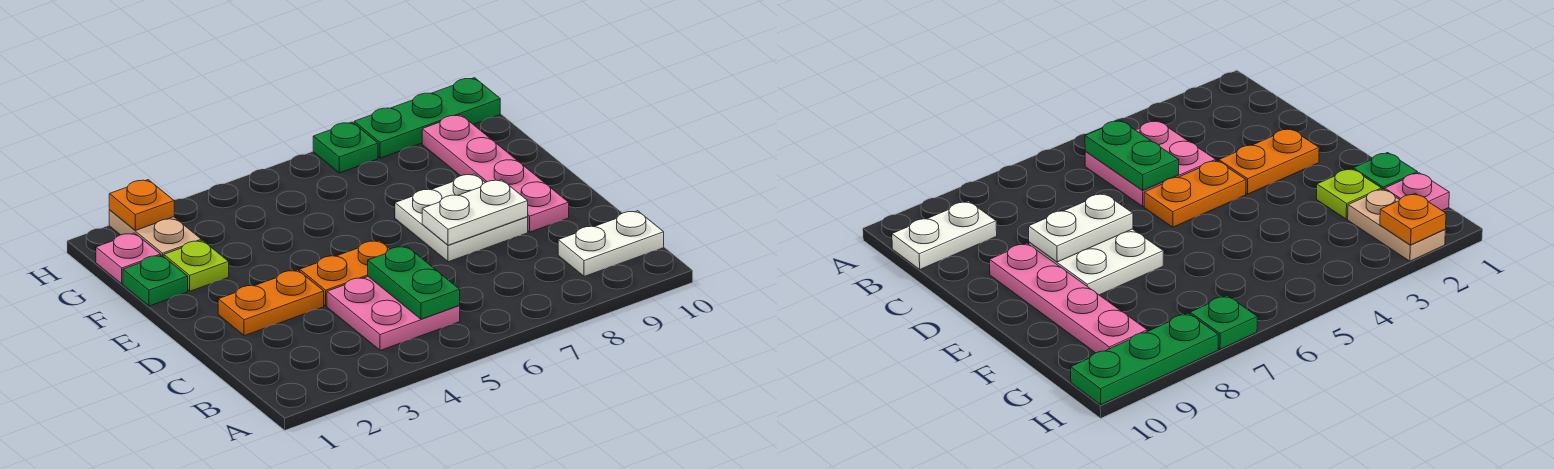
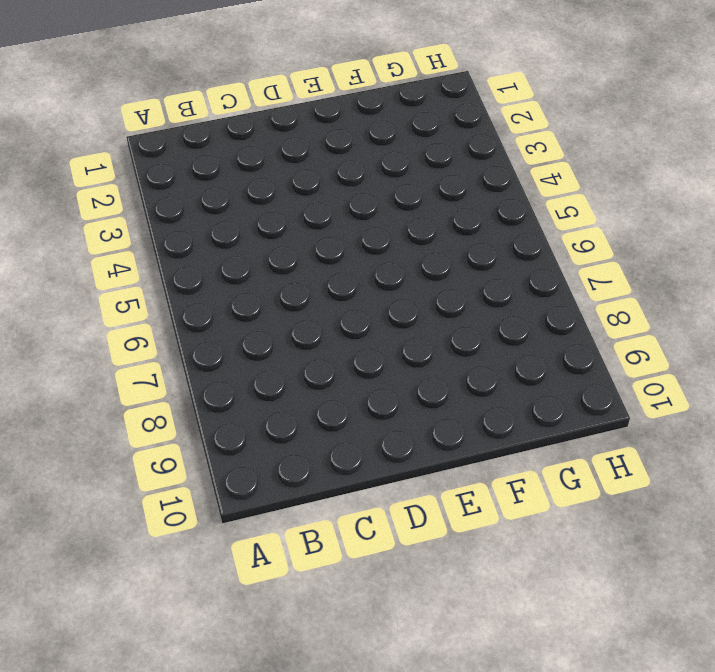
none -> pink plate B4:C5 level 1
none -> white plate B9:B10 level 1
none -> orange plate D2:D3 level 1

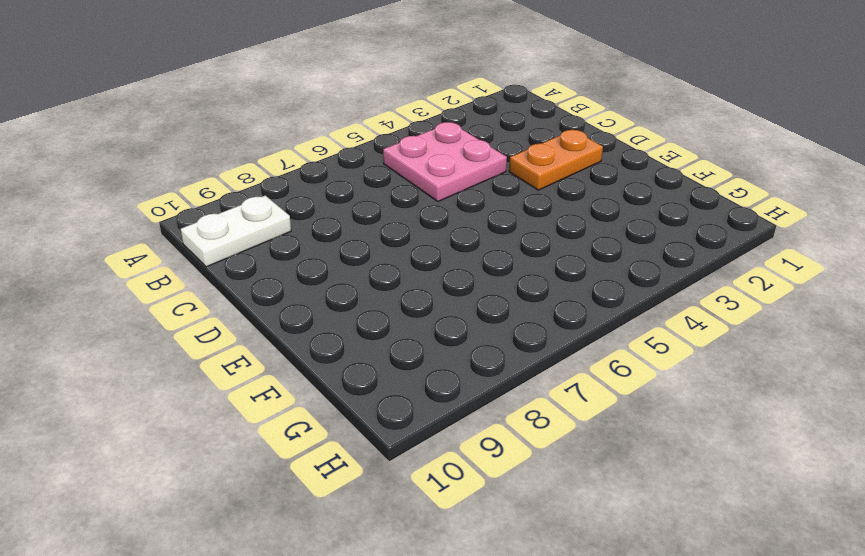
none -> orange plate D4:D5 level 1
none -> white plate D7:E8 level 1
none -> pink plate D9:G9 level 1

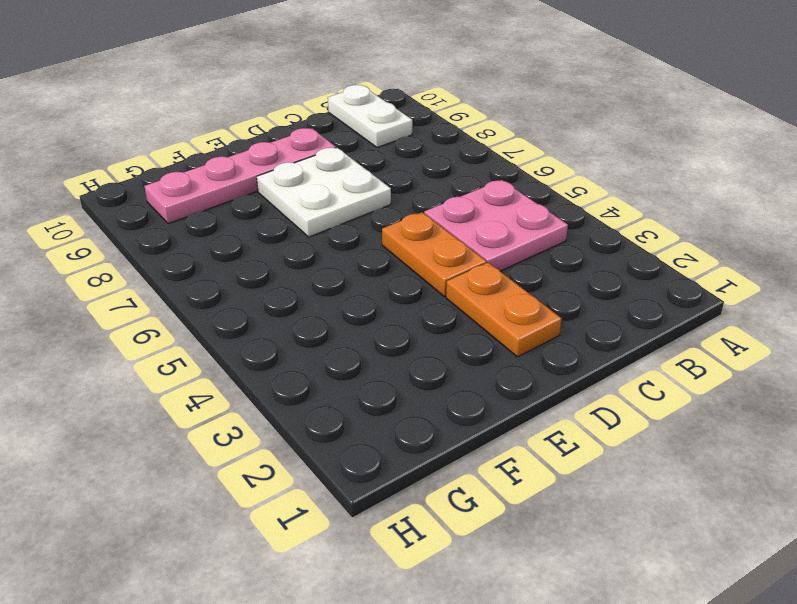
none -> green plate F1 level 1
none -> lime plate F2 level 1
none -> pink plate G1 level 1

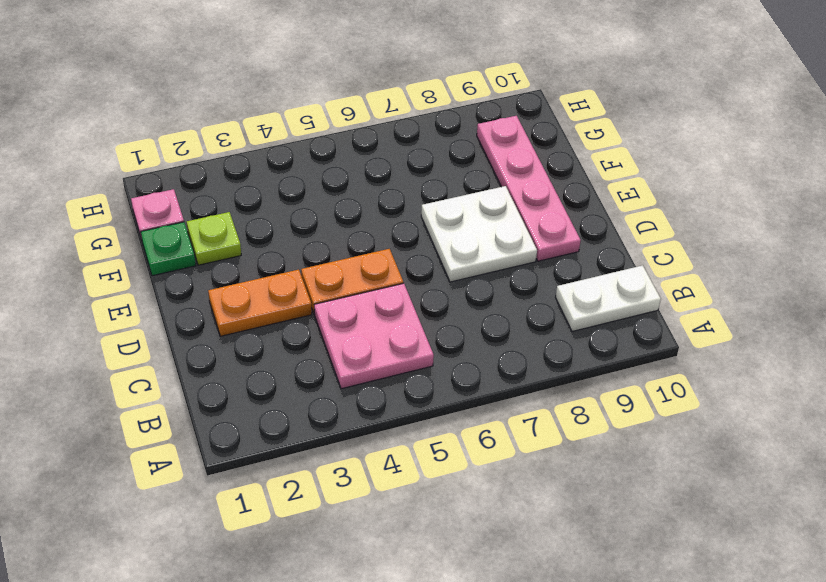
none -> tan plate G2:H2 level 1
none -> green plate H7 level 1
none -> green plate H8:H10 level 1

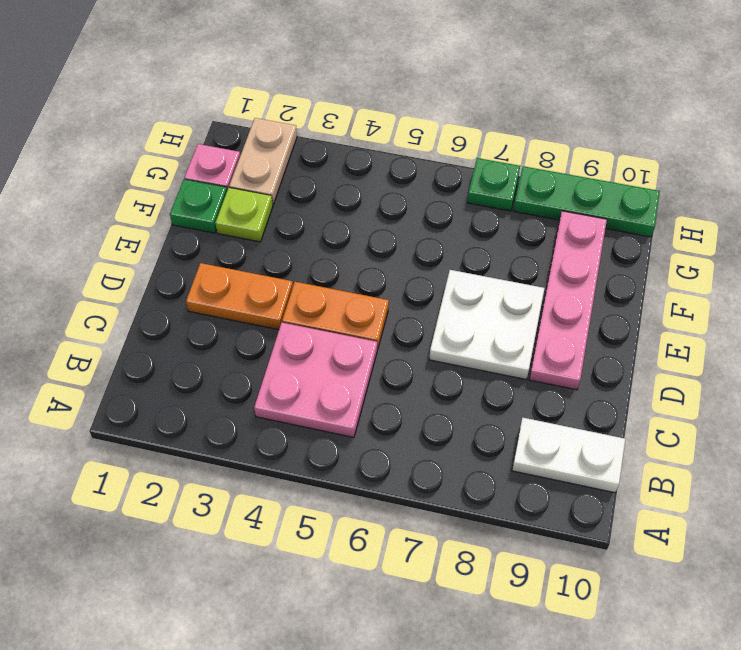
none -> green plate B5:C5 level 2
none -> white plate D7:D8 level 2
none -> orange plate H2 level 2

